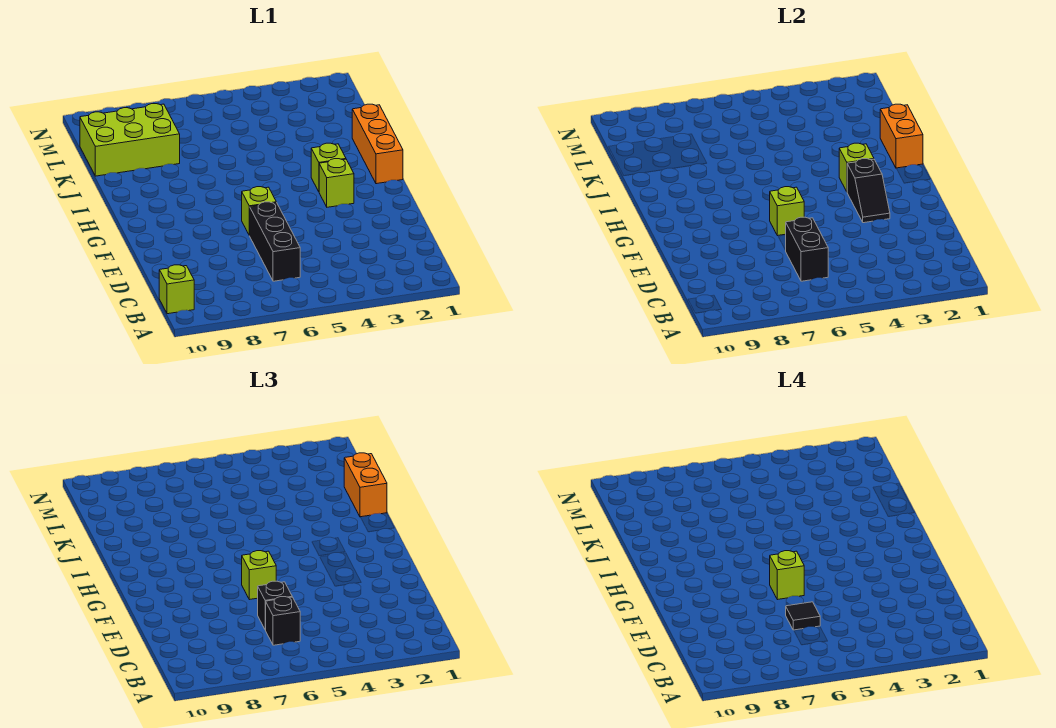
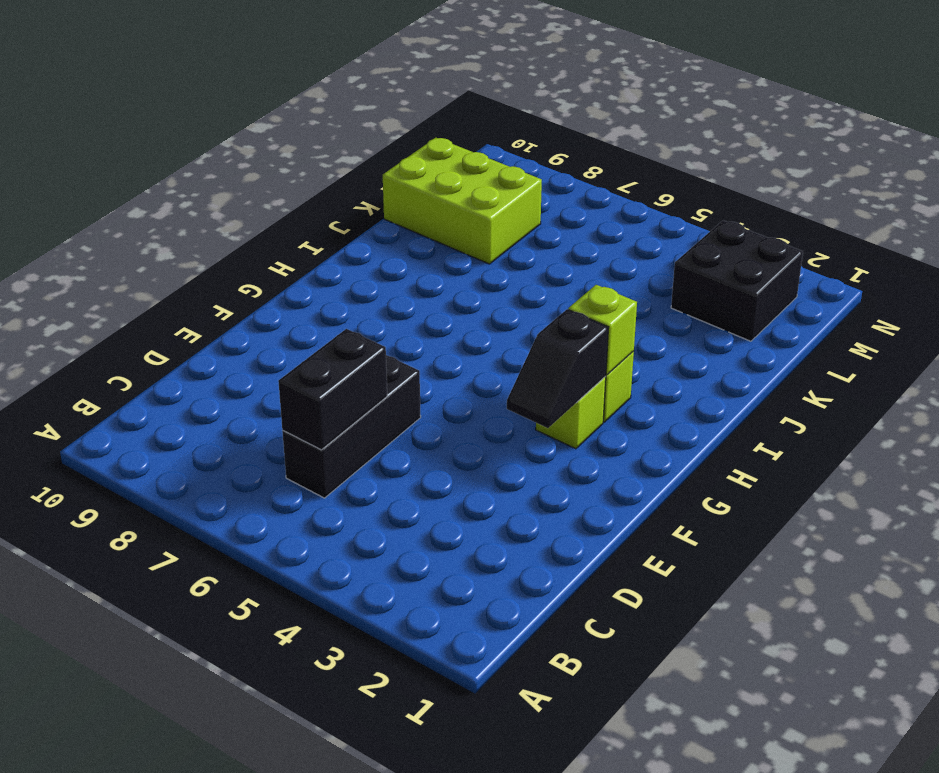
black brick L2:M3 level 1 -> none
none -> lime brick B10 level 1
none -> lime brick F6 level 1
none -> orange brick H1:J1 level 1

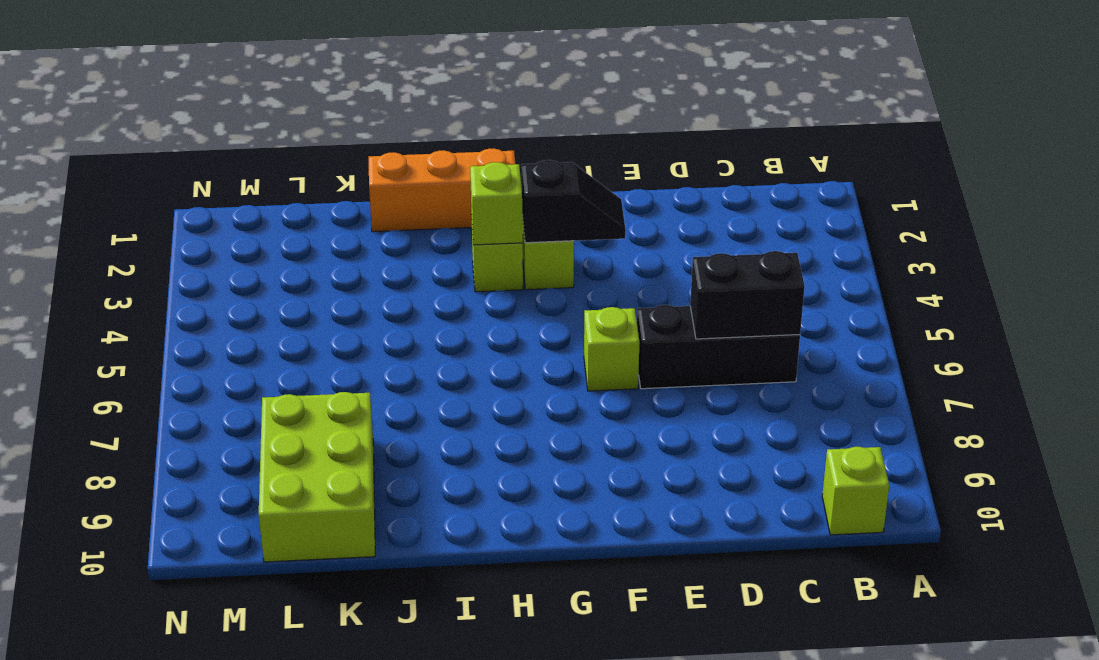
none -> lime brick F6 level 2
none -> orange brick I1:J1 level 2
none -> black brick C6 level 3

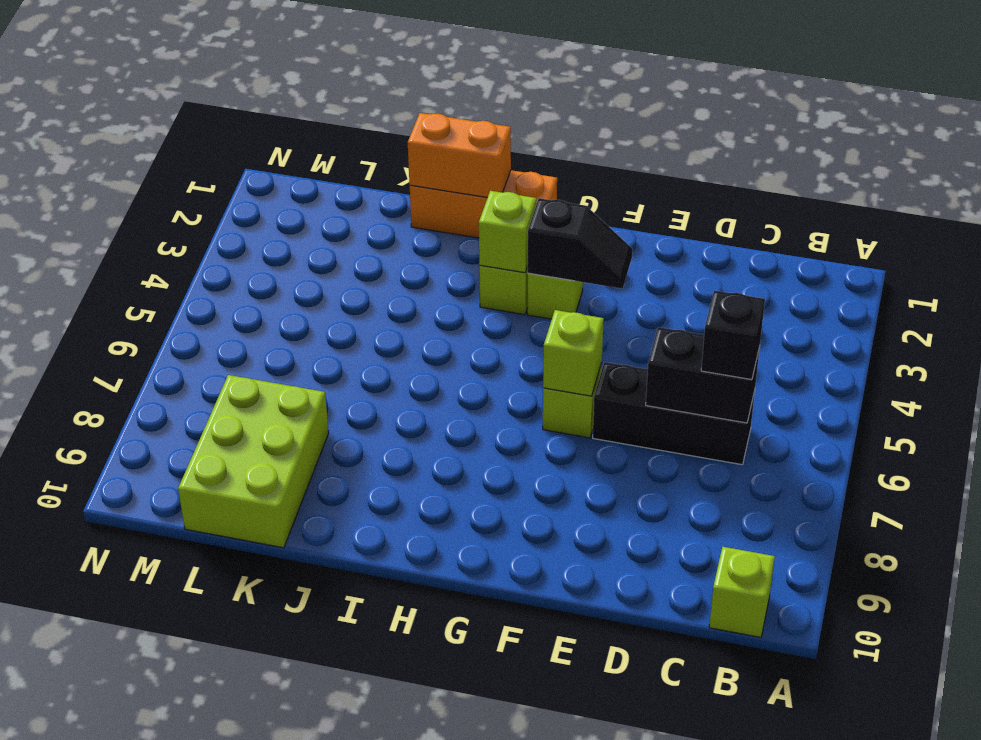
none -> black brick D6 level 3
none -> lime brick F6 level 3
none -> orange brick J1:K1 level 3

